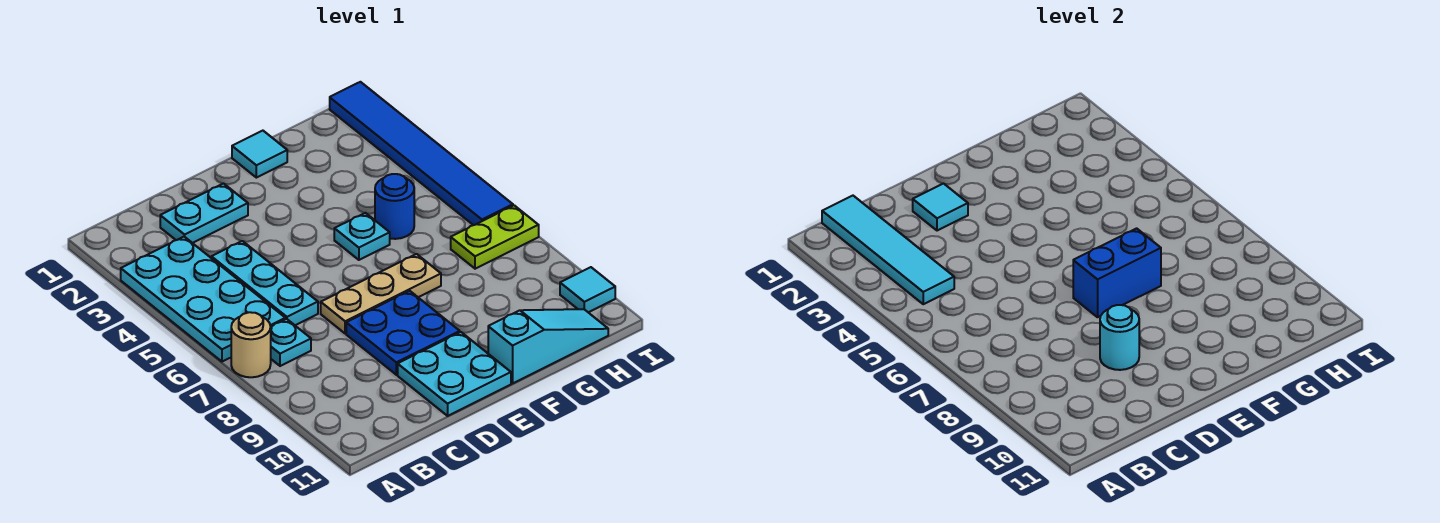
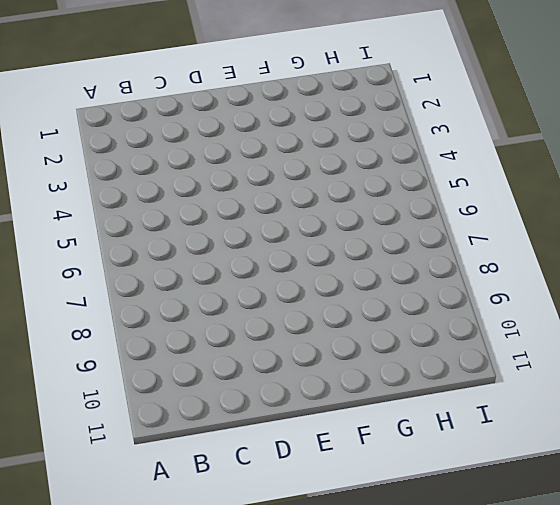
none -> cyan plate A3:B6 level 1
none -> tan round brick A7 level 1
none -> cyan plate B7 level 1

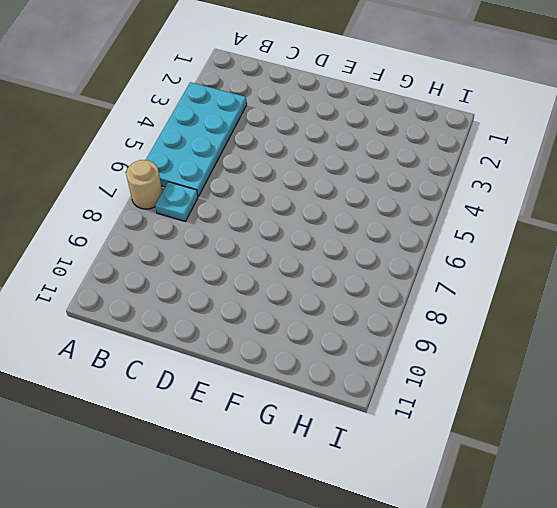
none -> cyan plate C2:D2 level 1
none -> cyan plate C4:C6 level 1
none -> tan plate D7:F7 level 1

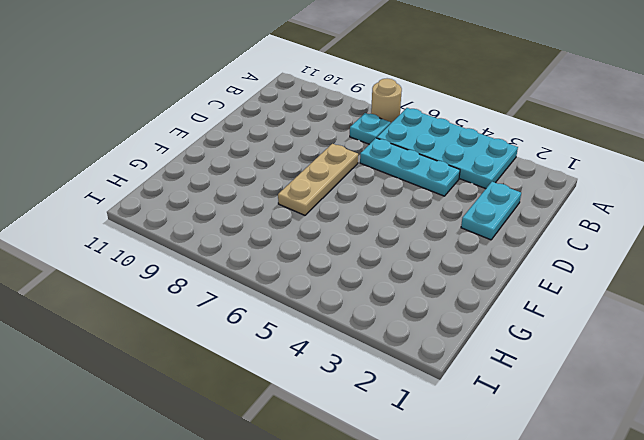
none -> blue plate D8:E9 level 1
none -> cyan plate D10:E11 level 1
none -> cyan tile F1 level 1

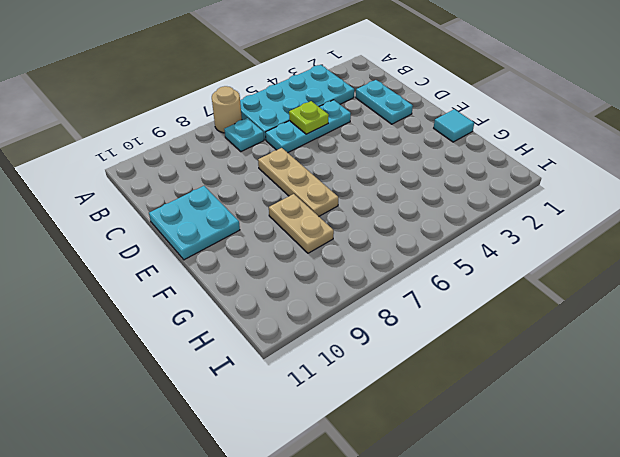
lime plate C5 level 2 -> none
tan plate F8:G8 level 1 -> none
none -> blue plate D8:E9 level 1
none -> cyan plate F5 level 1
none -> cyan slope F11:H11 level 1 top F

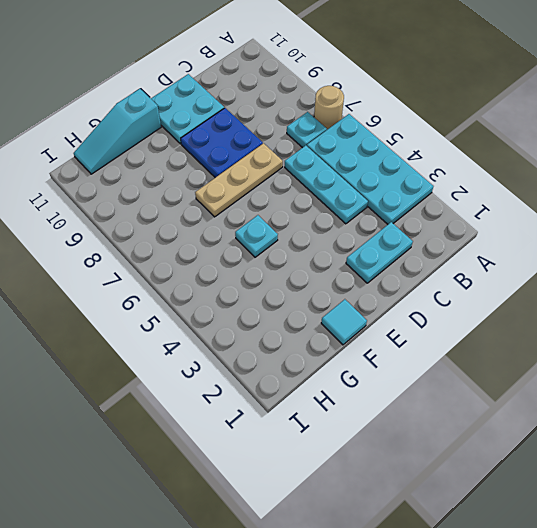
none -> blue round brick G5 level 1
none -> lime plate H7:I7 level 1
none -> blue tile I1:I6 level 1

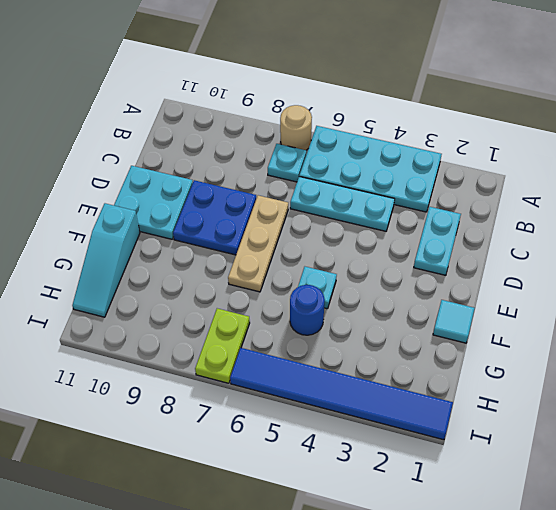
none -> cyan tile I10 level 1
none -> cyan tile B1:B4 level 2
none -> cyan tile D2 level 2

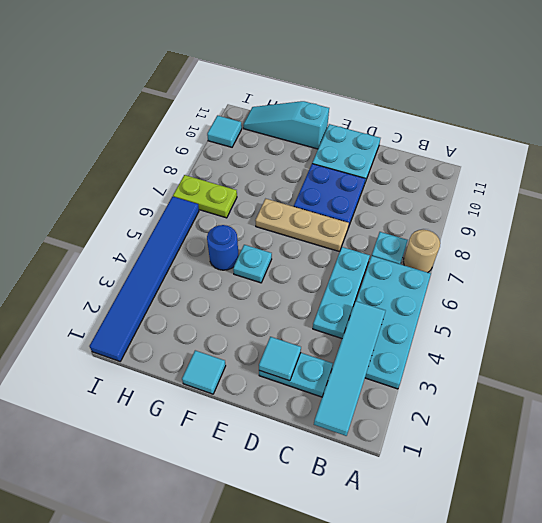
none -> cyan round brick D9 level 2
none -> blue brick E7:F7 level 2

